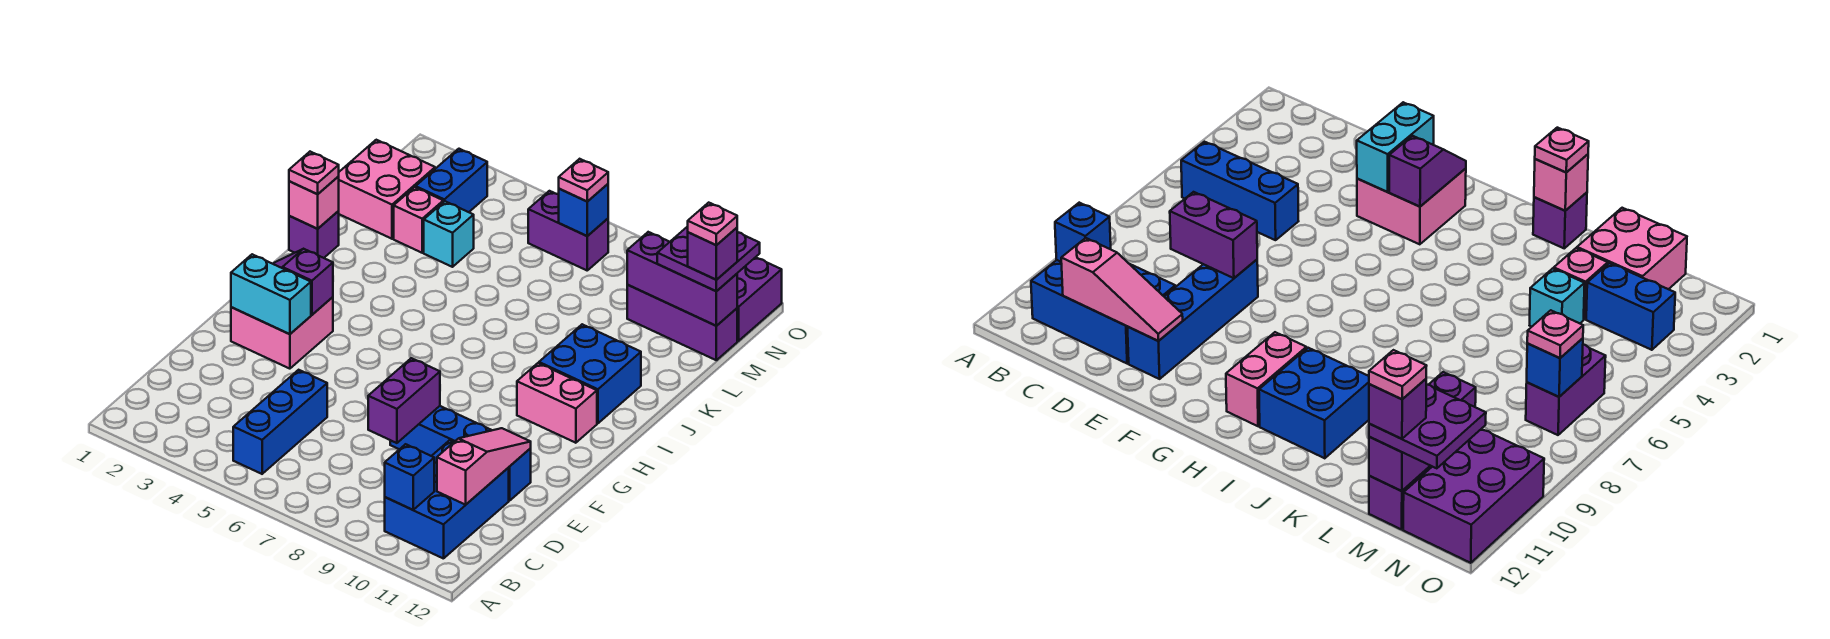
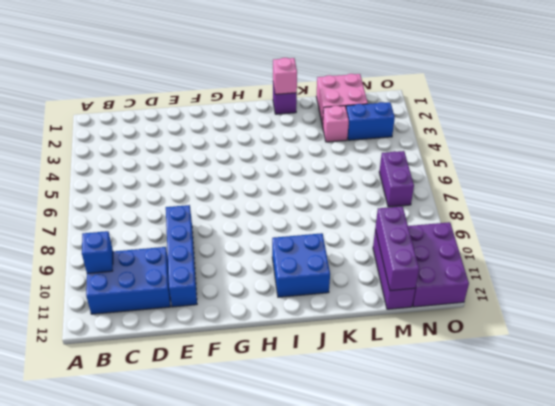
none -> blue brick B5:D5 level 1
none -> pink brick F2:G3 level 1
none -> pink brick H10:H11 level 1

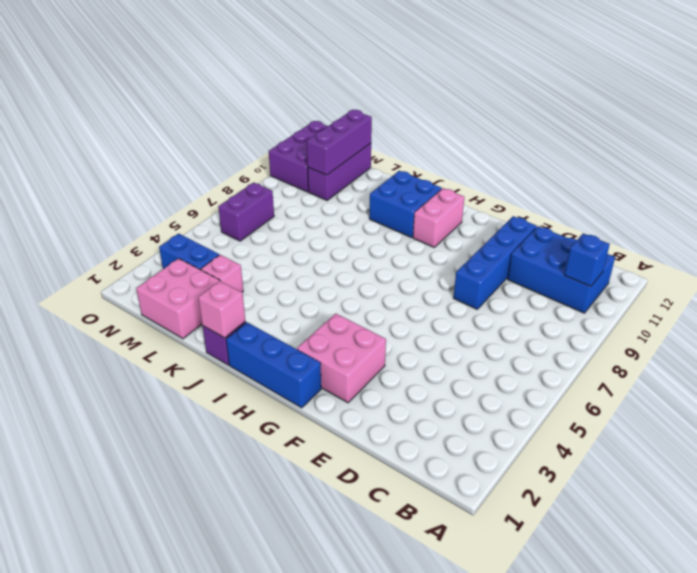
blue brick G1:I1 level 1 -> blue brick B5:D5 level 1
none -> cyan brick L4 level 1
none -> pink slope C11:E11 level 2 top C
none -> purple brick D8:E8 level 2

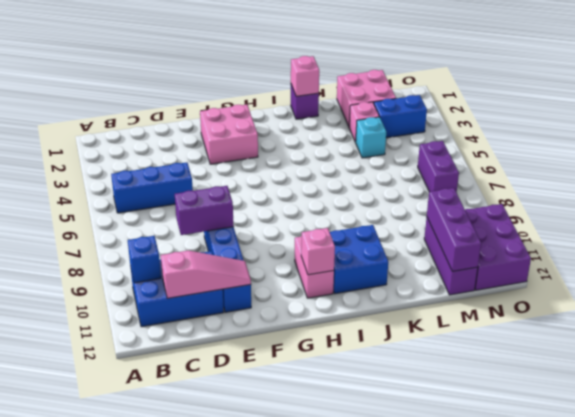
pink brick H11 level 2 -> none
none -> cyan brick F2:F3 level 2
none -> purple slope G2:G3 level 2 top 3
none -> blue brick N7 level 2

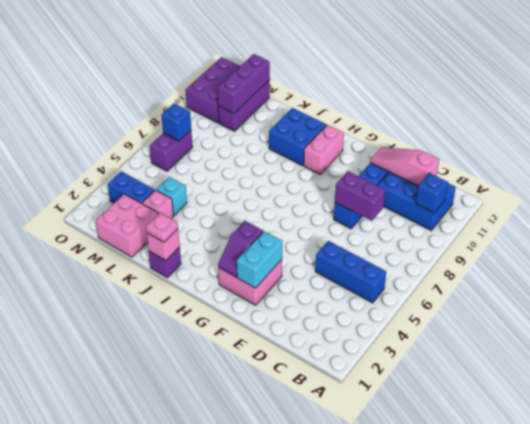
none -> purple plate M11:N12 level 3
none -> pink plate N7 level 3
none -> purple brick M12 level 4

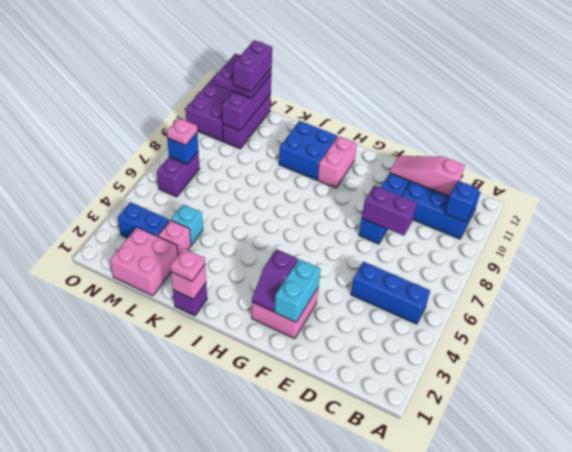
purple brick M11:M12 level 4 -> purple brick M12 level 4
none -> pink plate M12 level 5

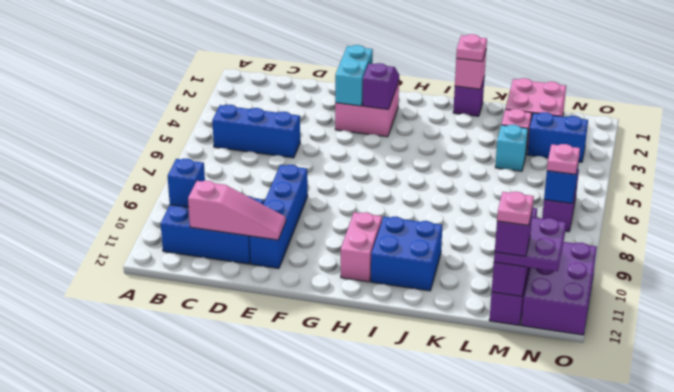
none -> purple brick D8:E8 level 2

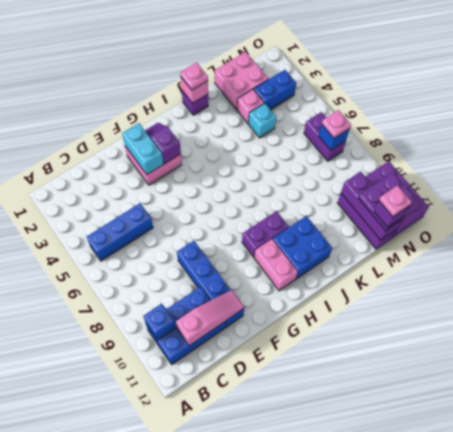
purple brick H9:I9 level 1 -> purple brick D8:E8 level 2

